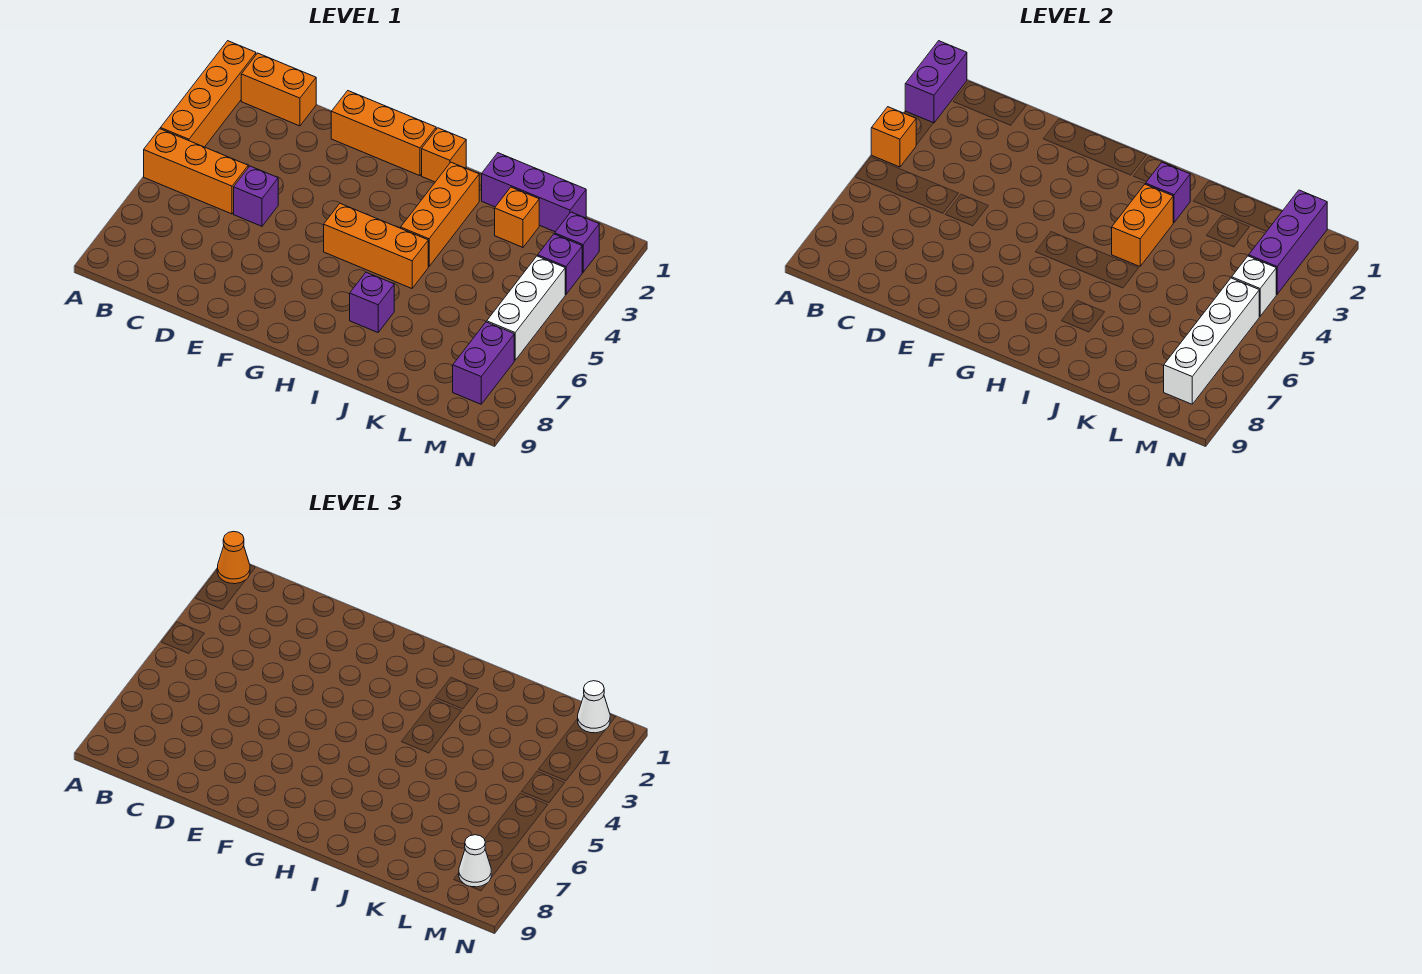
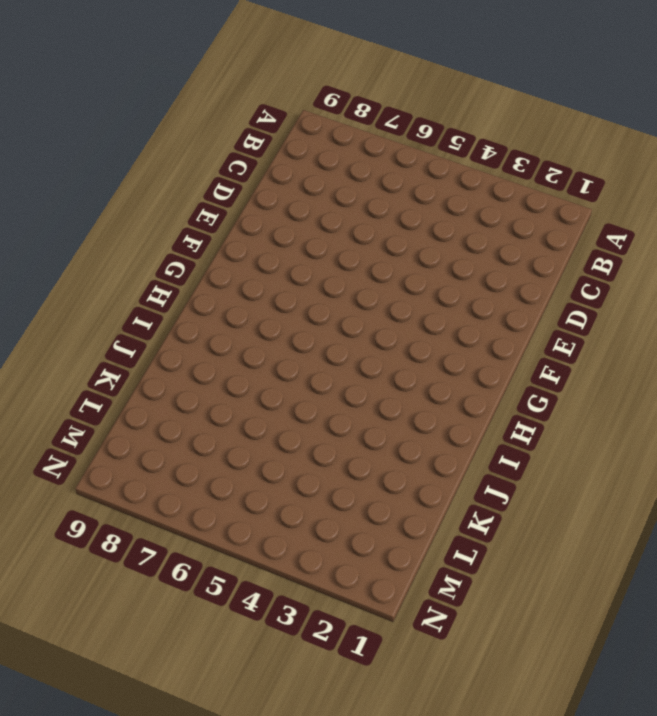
none -> orange brick A1:A4 level 1
none -> orange brick A5:C5 level 1
none -> orange brick B1:C1 level 1

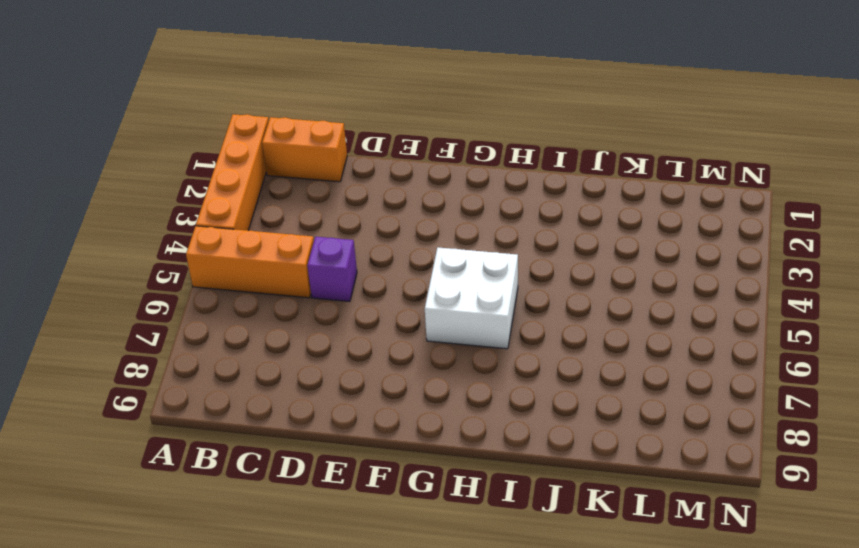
white brick G5:H6 level 1 -> orange brick G5:I5 level 1
none -> orange brick E1:G1 level 1
none -> orange brick H1 level 1
none -> orange brick I2:I4 level 1

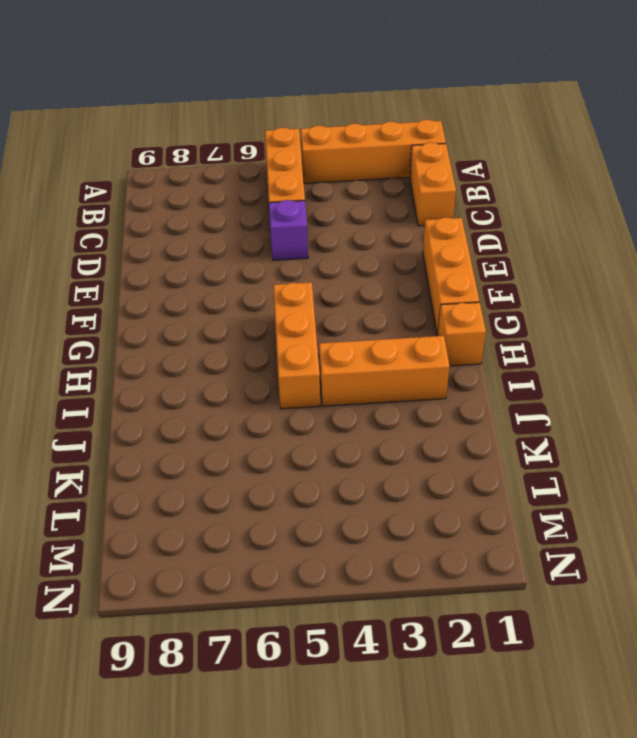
none -> purple brick I7 level 1
none -> purple brick J1:L1 level 1
none -> orange brick K2 level 1

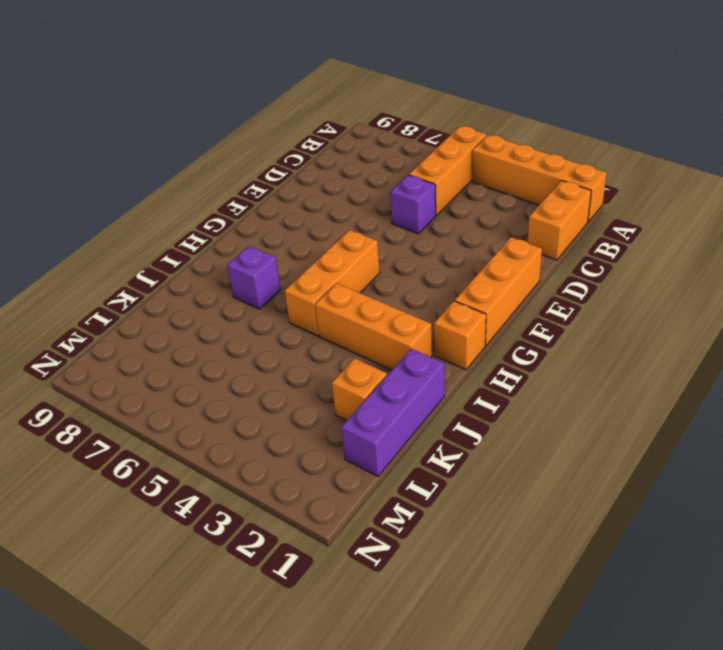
none -> purple brick M2 level 1
none -> purple brick M3 level 1
none -> white brick M4:M6 level 1

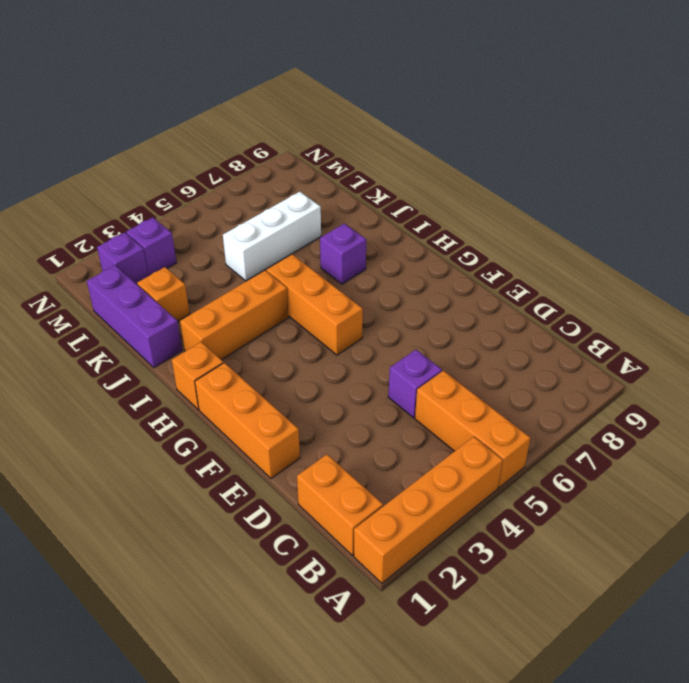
white brick K5:K7 level 1 -> white brick M4:M6 level 1
none -> purple brick M7:M8 level 1
none -> purple brick A1:A2 level 2
none -> orange brick A4 level 2

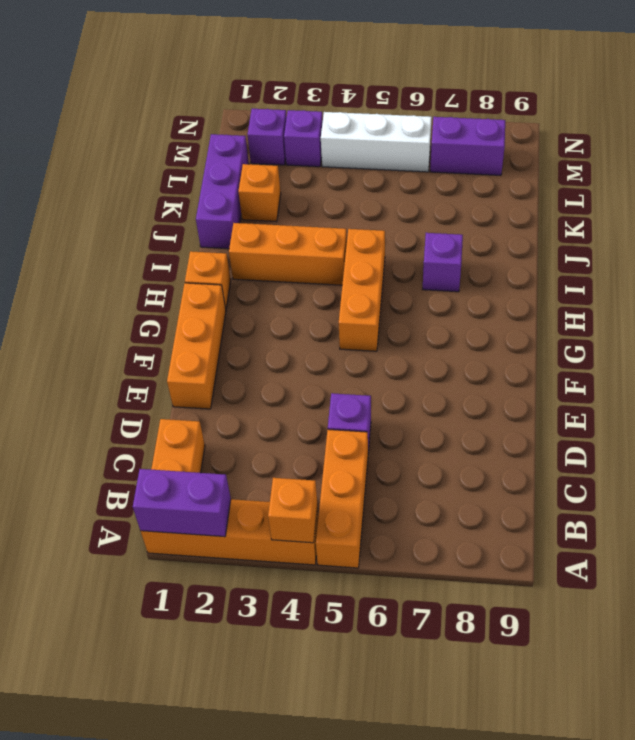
none -> purple brick I2 level 2
none -> orange brick I3:I4 level 2
none -> purple brick M1:M3 level 2

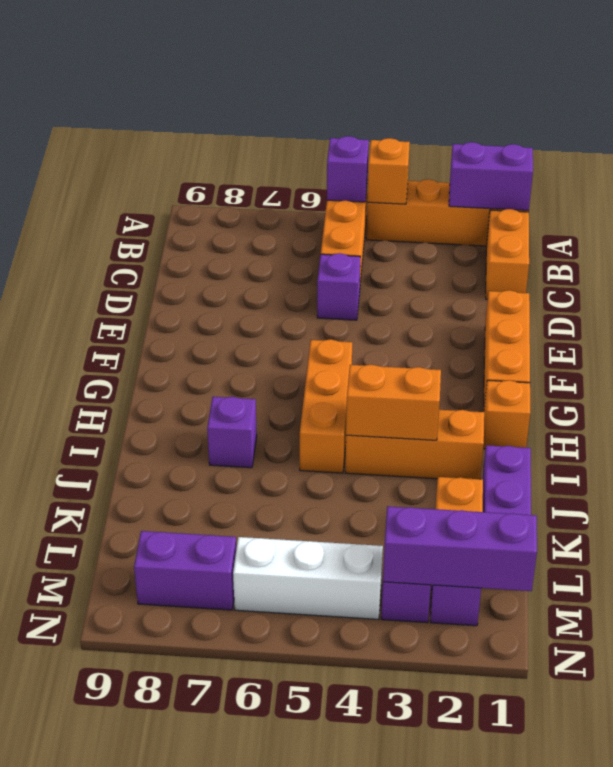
purple brick A5 level 2 -> purple brick I2 level 2
none -> white brick M4 level 2
none -> white brick M5:M8 level 2
none -> orange cone A1 level 3

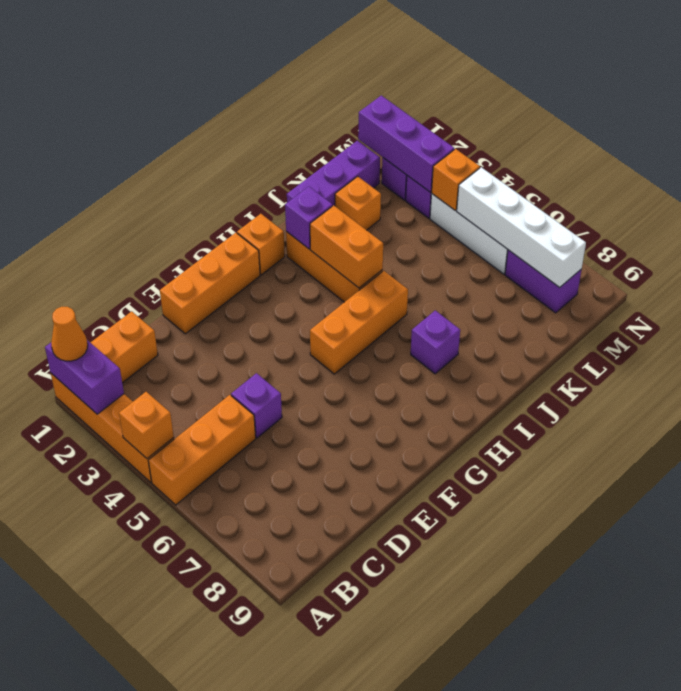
orange brick M4 level 2 -> white brick M4 level 2
none -> white cone M1 level 3
none -> white cone M8 level 3

